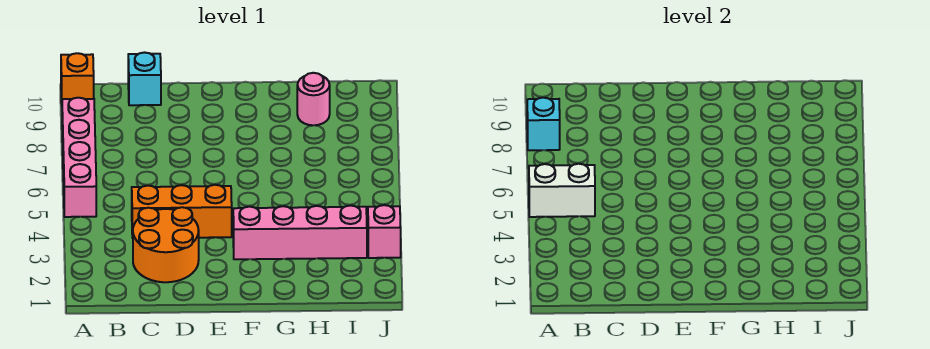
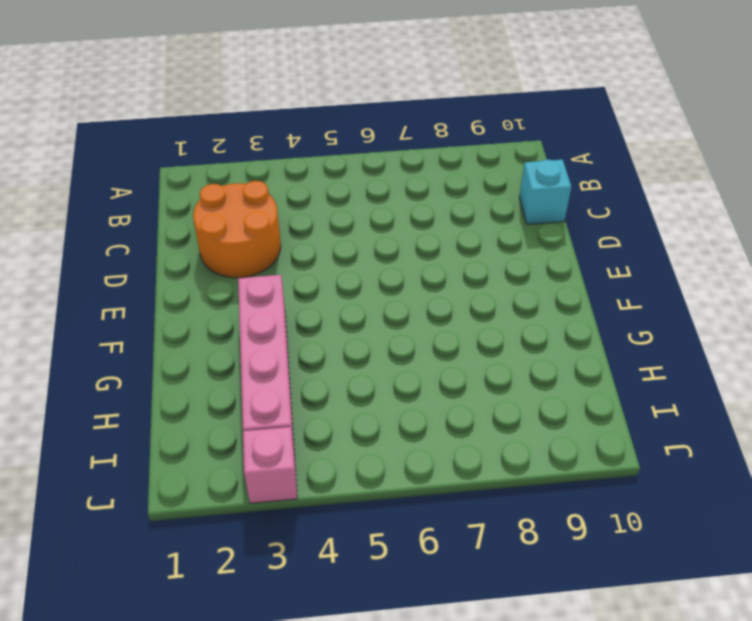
none -> pink brick A5:A8 level 1
none -> orange brick A10 level 1

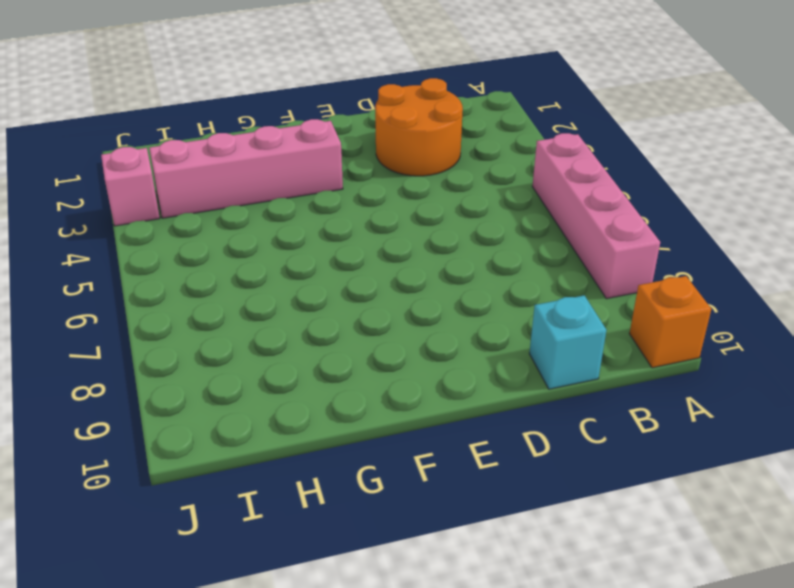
none -> orange brick C4:E4 level 1
none -> pink round brick H9 level 1

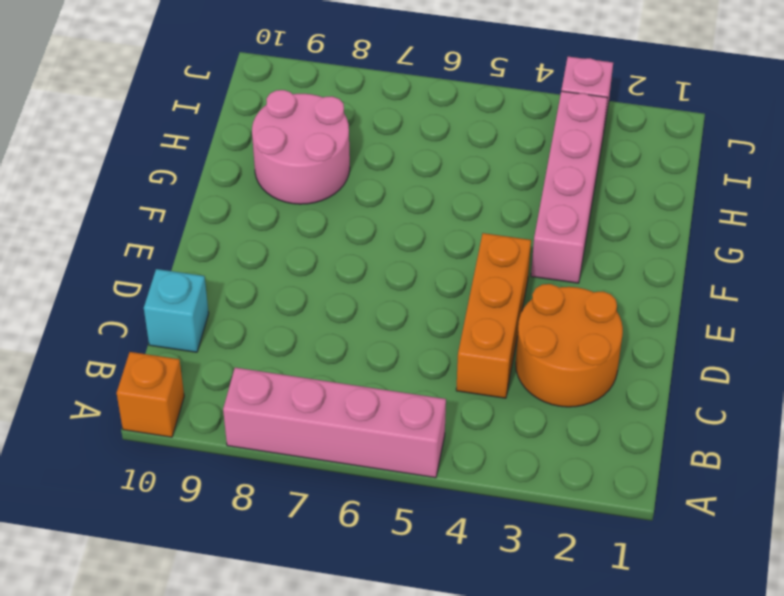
pink round brick G8:H9 level 1 -> pink round brick H9 level 1
none -> white brick A5:B5 level 2
none -> cyan brick A8 level 2

